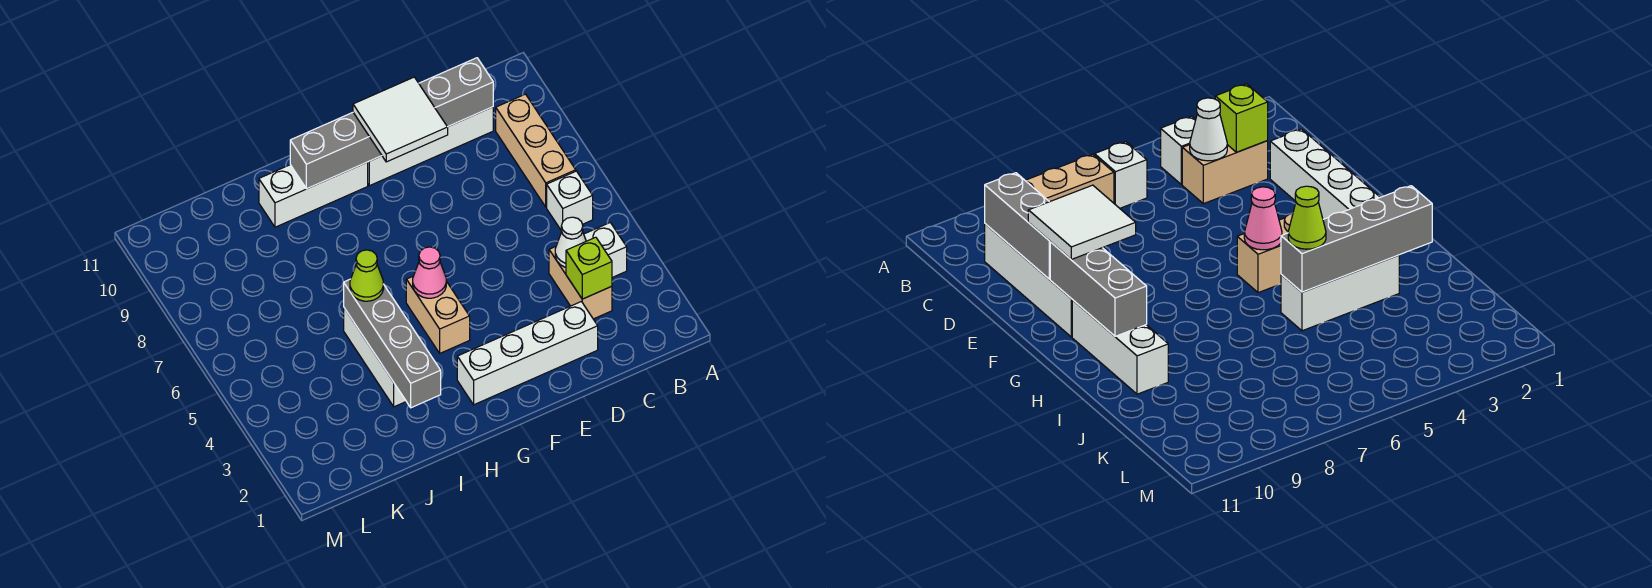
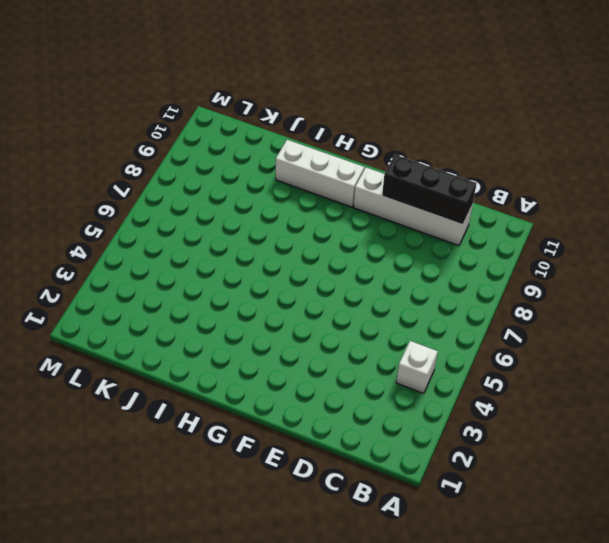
black brick C10:E10 level 2 -> grey brick C10:E10 level 2
none -> white brick B6 level 1
none -> tan brick B7:B9 level 1
none -> tan brick C3:C4 level 1

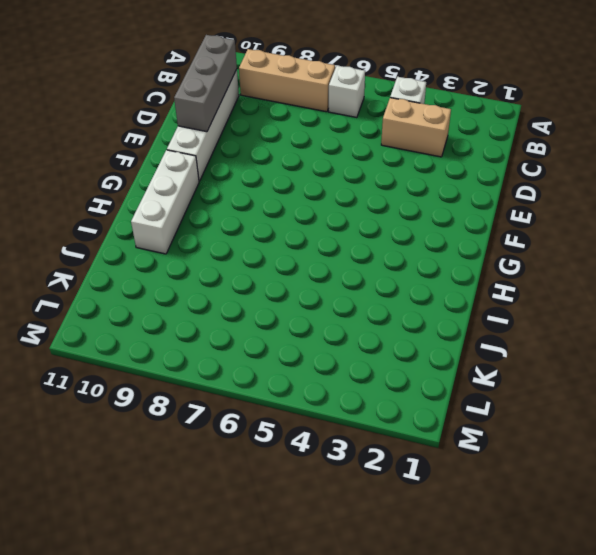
none -> white brick D2:G2 level 1
none -> tan brick G4:G5 level 1
none -> white brick I3:I5 level 1

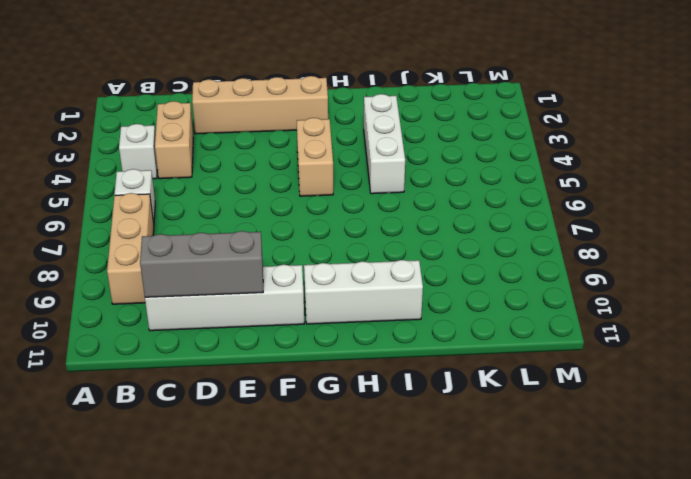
tan brick D2:G2 level 1 -> white brick D2:G2 level 1
none -> lime brick C3 level 2
none -> white cone C4 level 2
none -> grey brick F10:H10 level 2

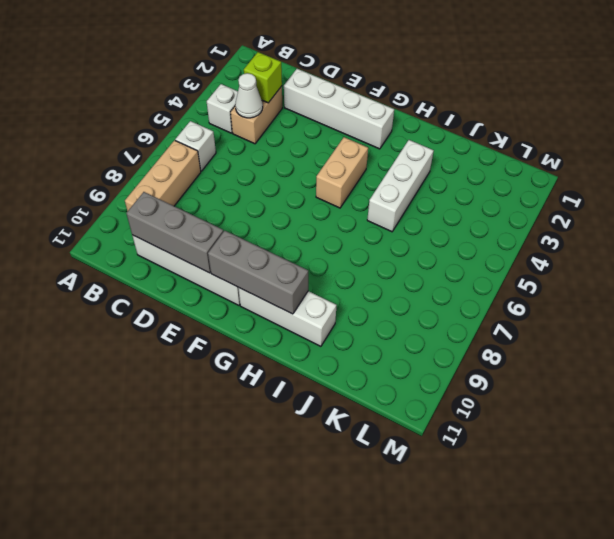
none -> pink cone G5 level 2
none -> grey brick I2:I5 level 2
none -> white tile E9:F10 level 3

